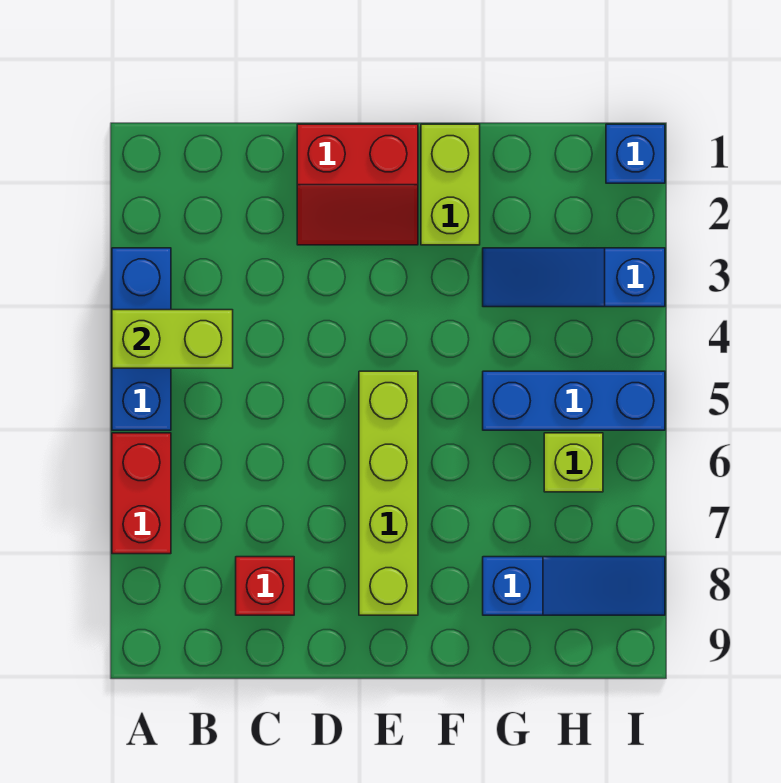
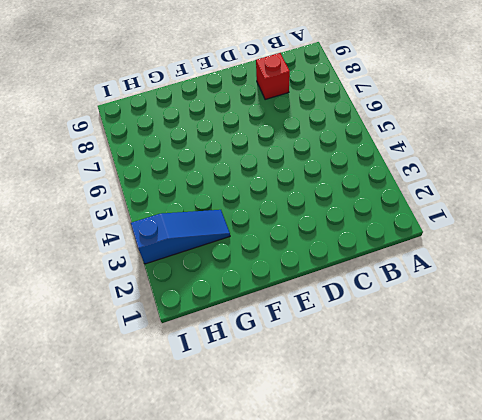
none -> blue brick A3:A5 level 1
none -> red brick A6:A7 level 1
none -> red slope D1:E2 level 1 top 1

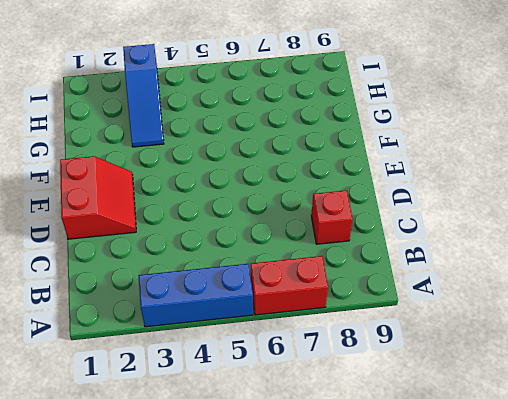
none -> lime brick E5:E8 level 1
none -> lime brick F1:F2 level 1
none -> blue brick G5:I5 level 1

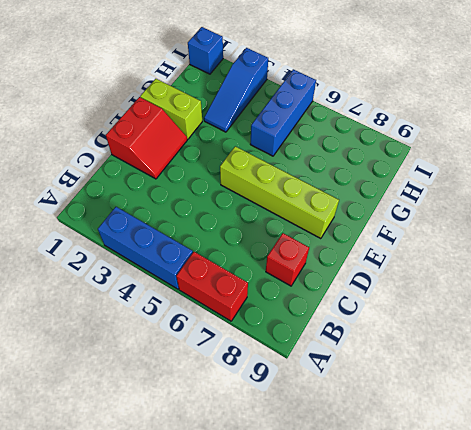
none -> blue slope G8:I8 level 1 top G
none -> lime brick H6 level 1
none -> lime brick A4:B4 level 2

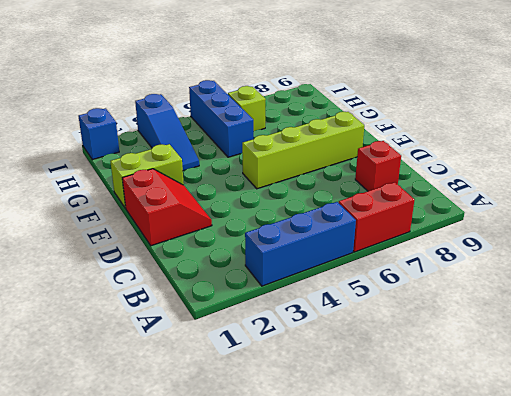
none -> blue slope G8:I8 level 1 top G
none -> lime brick A4:B4 level 2

